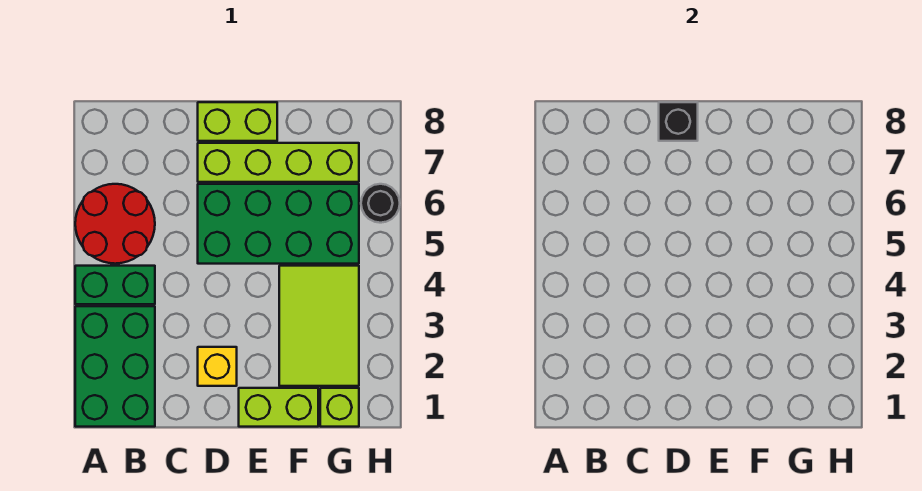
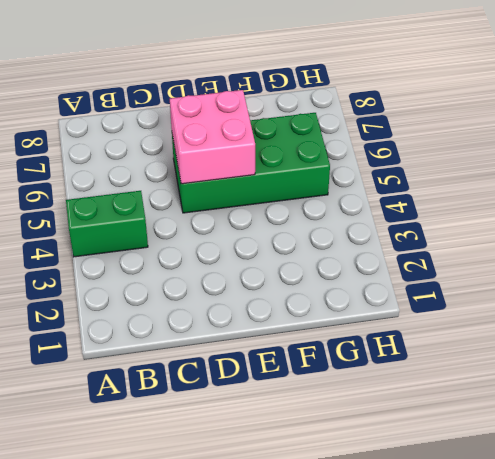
pink brick D5:E6 level 2 -> none
none -> green brick A1:B3 level 1
none -> red round brick A5:B6 level 1
none -> yellow brick D2 level 1

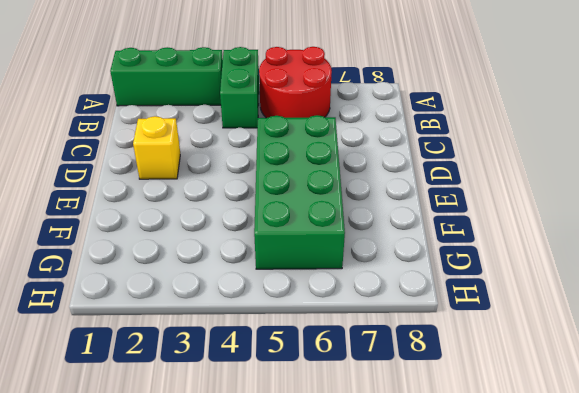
green brick A1:A3 level 1 -> green brick A1:B3 level 1
none -> lime brick D7:G7 level 1
none -> lime brick D8:E8 level 1
none -> lime brick E1:F1 level 1

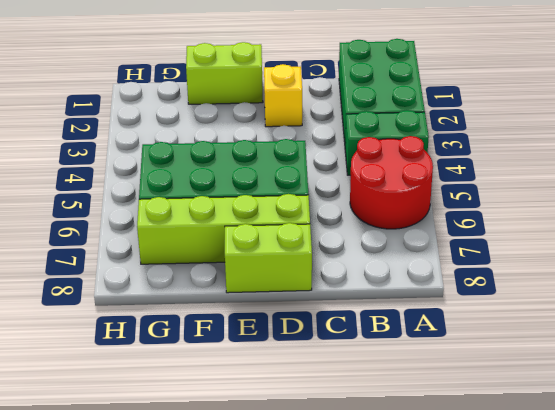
none -> lime tile F2:G4 level 1
none -> lime brick G1 level 1
none -> black round brick H6 level 1

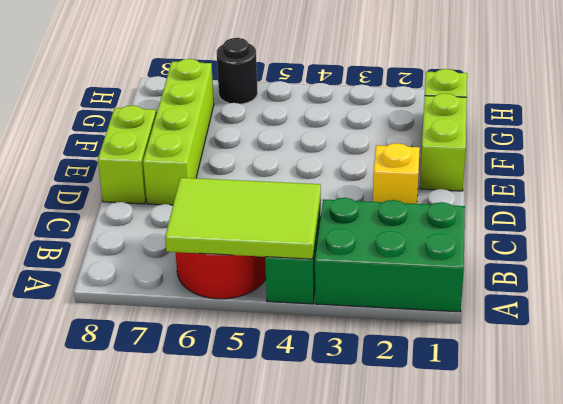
lime tile A4:B6 level 2 -> lime tile F2:G4 level 1
none -> green brick D5:G6 level 1
none -> black brick D8 level 2

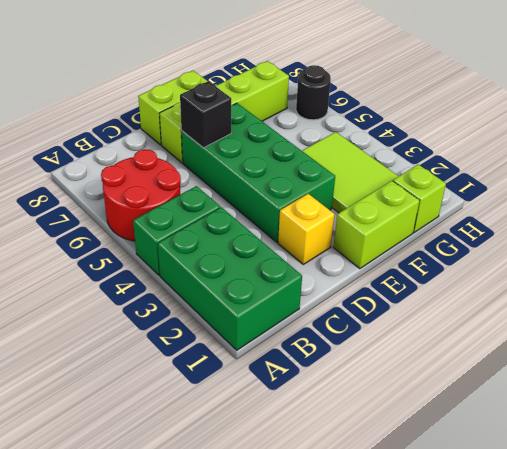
green brick D3:E6 level 1 -> green brick D5:G6 level 1
black brick D6 level 2 -> black brick D8 level 2

